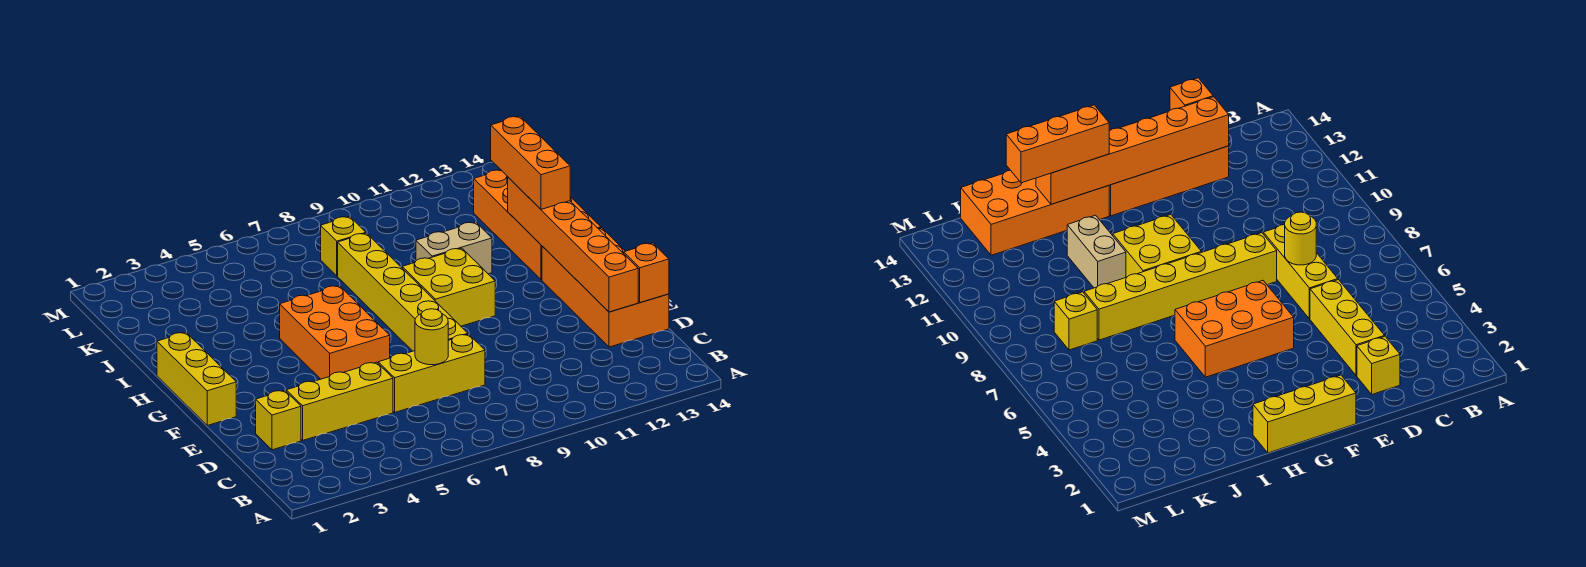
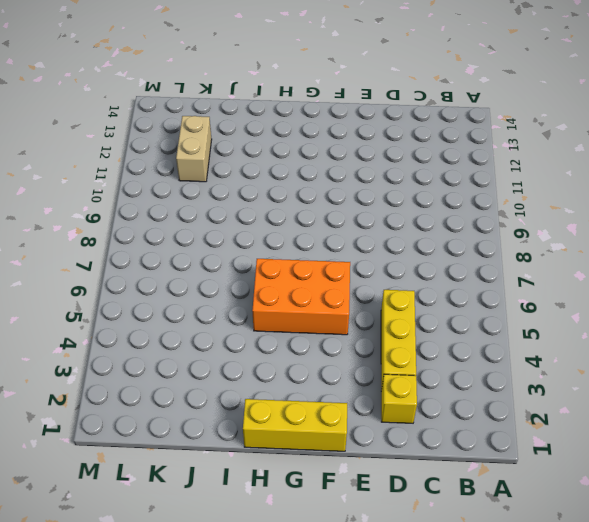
tan brick K11:K12 level 1 -> tan brick I10:I11 level 1
none -> yellow brick D6:D8 level 1
none -> orange brick D13:G14 level 1
none -> yellow brick E8:J8 level 1

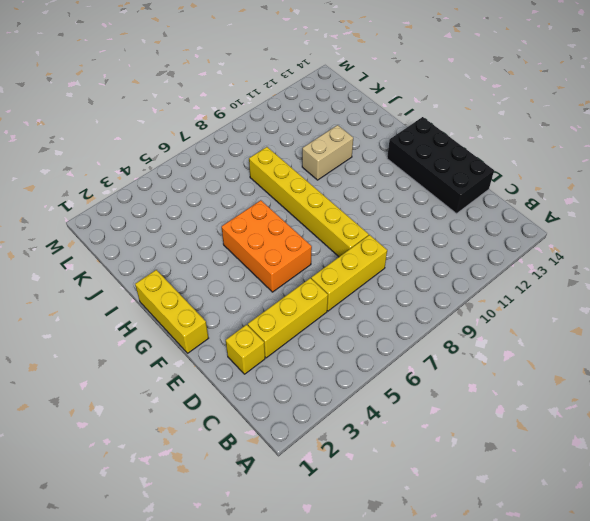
black brick D13:G14 level 1 -> orange brick D13:G14 level 1
none -> yellow brick G9:H10 level 1
none -> orange brick H13:K14 level 1
none -> yellow brick K8 level 1

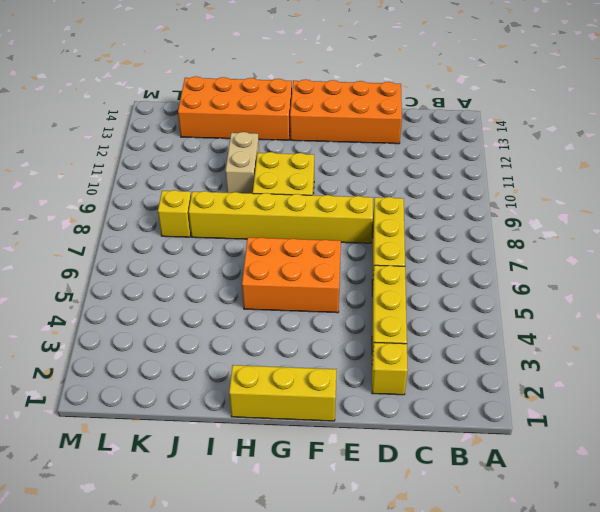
none -> yellow round brick D7 level 2
none -> orange brick D13:I13 level 2
none -> orange brick D14 level 2

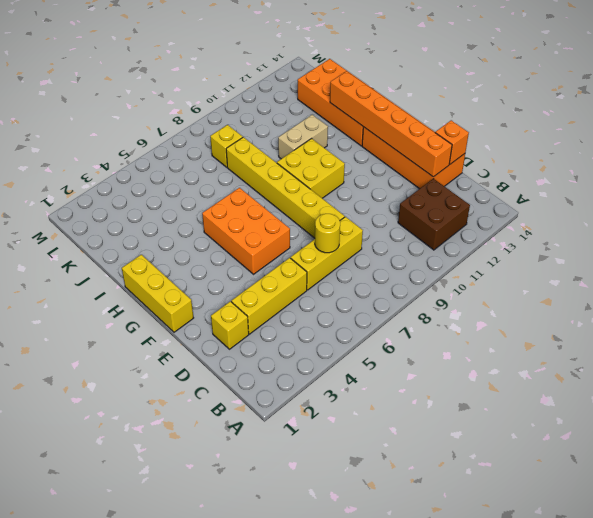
brown brick B11:C12 level 1 -> none
none -> orange brick H13:J13 level 3

